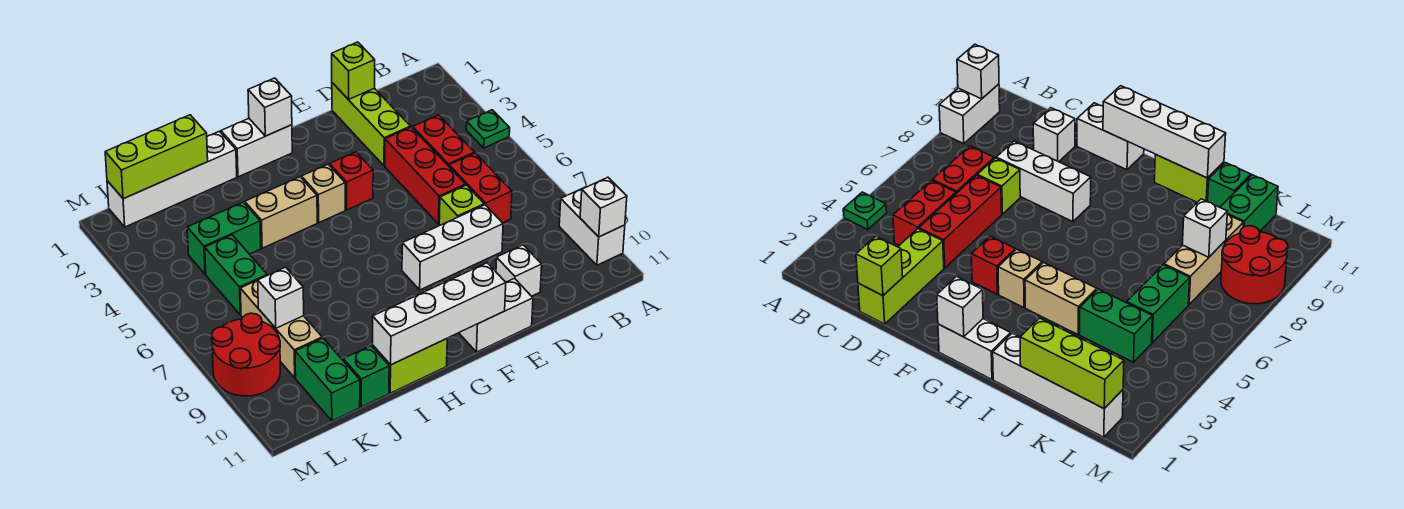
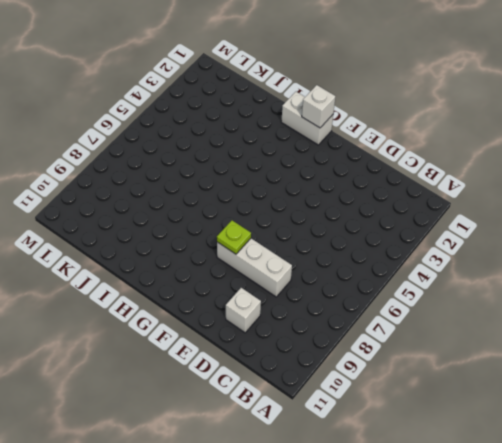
lime plate F8 level 2 -> none
none -> green plate A4 level 1
none -> white brick A9:A10 level 1
none -> red brick C4:C5 level 1

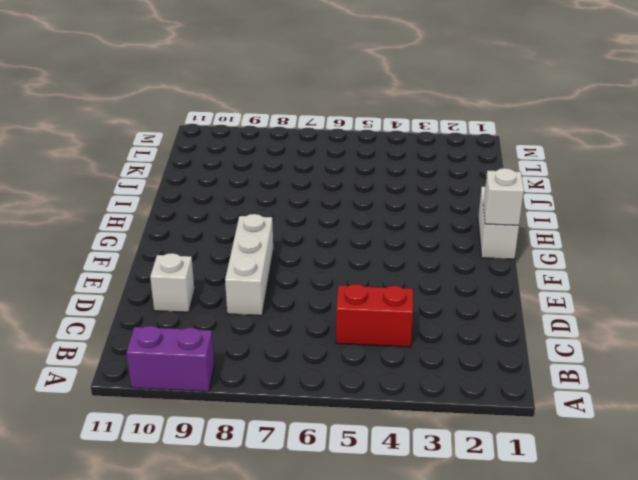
purple brick A9:A10 level 1 -> white brick A9:A10 level 1
none -> green plate A4 level 1
none -> red brick C6:C7 level 1
none -> lime brick D1:D3 level 1

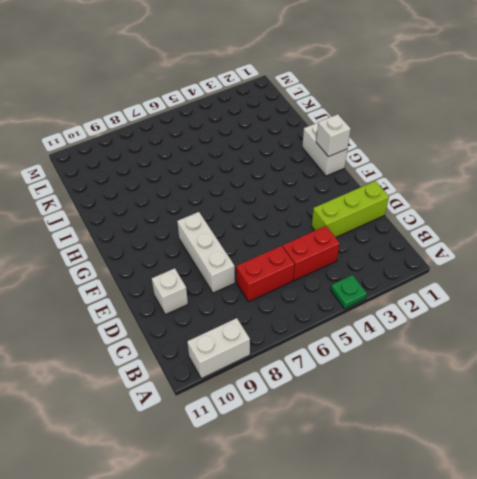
none -> red brick D4:D6 level 1
none -> lime brick D7 level 1
none -> white brick E11:F11 level 1

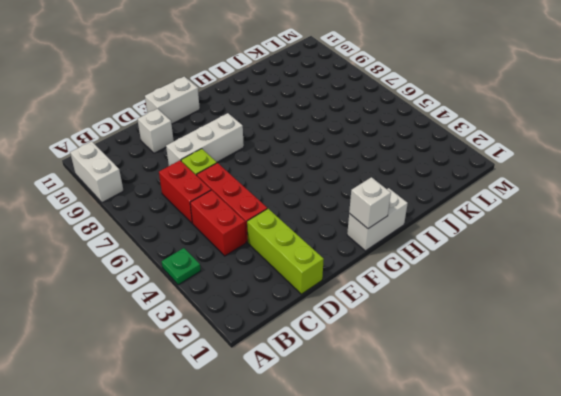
none -> red brick F4 level 1
none -> tan brick G4 level 1
none -> tan brick H4:I4 level 1

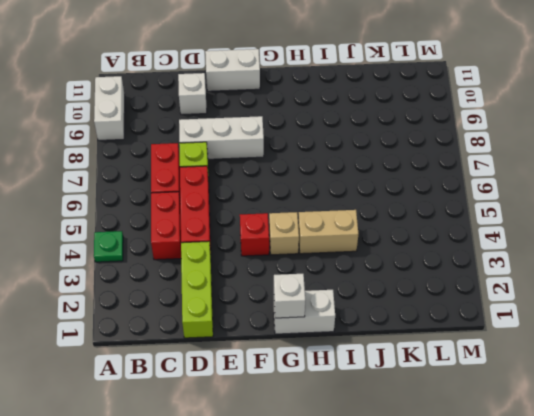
none -> lime brick H11:I11 level 1
none -> white brick I1:L1 level 1
none -> green brick J4:K4 level 1

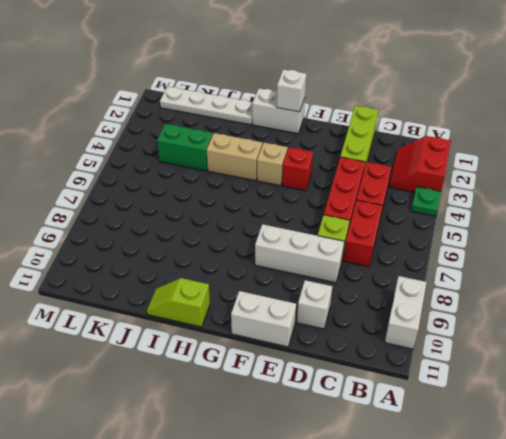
red slope A2:B3 level 1 top A -> none
lime slope H11:I11 level 1 top H -> lime brick H11:I11 level 1
white plate I1:L1 level 1 -> white brick I1:L1 level 1
none -> green brick J11 level 1
none -> green brick K5:K6 level 1
none -> tan brick K7:K9 level 1

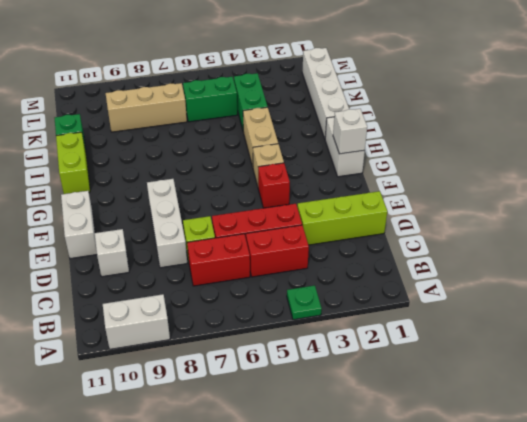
none -> green brick K10:K11 level 1
none -> red round brick L8:M9 level 1
none -> white brick A10 level 2

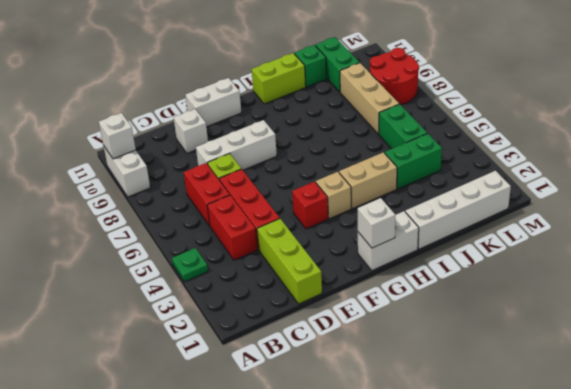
none -> lime brick D1 level 2
none -> white brick F11:I11 level 2
none -> lime brick J1:L1 level 2

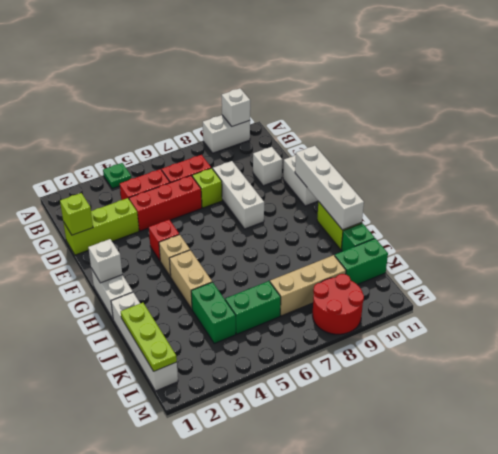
lime plate J1:L1 level 2 -> lime brick J1:L1 level 2
none -> white brick K8 level 2

